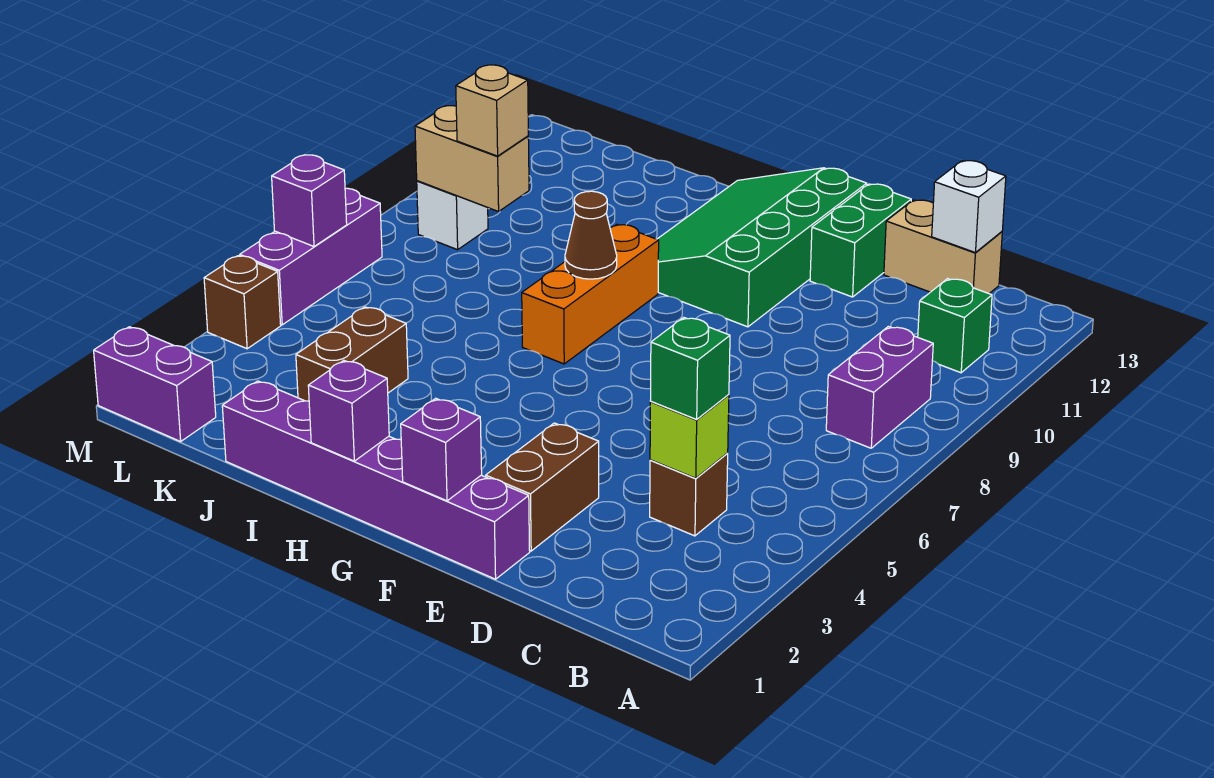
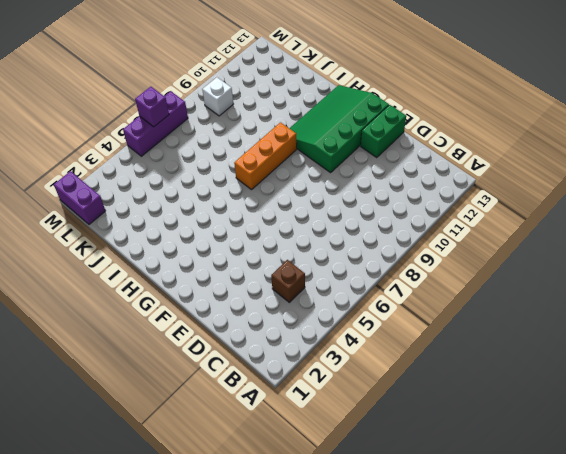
none -> purple brick B8:B9 level 1
none -> green brick B11 level 1
none -> tan brick C13:D13 level 1

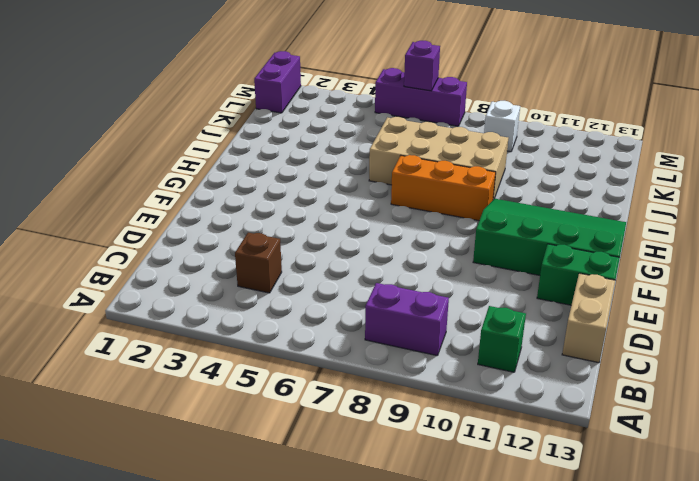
tan brick I6:J9 level 1 -> none
none -> purple brick E1:J1 level 1
none -> brown brick E2:E3 level 1
none -> brown brick J3:J4 level 1

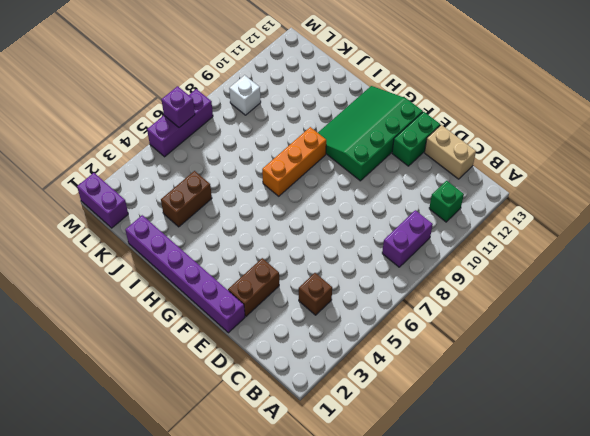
none -> brown brick M4 level 1
none -> lime brick C4 level 2
none -> white brick C13 level 2

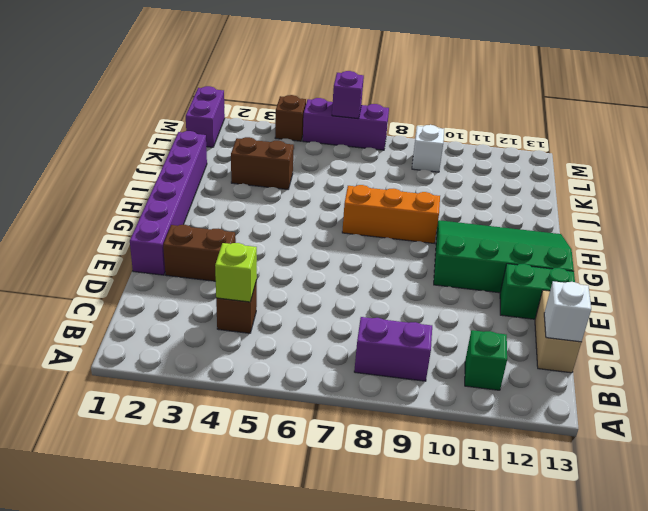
none -> purple brick F1 level 2
none -> purple brick H1 level 2
none -> brown cone H8 level 2

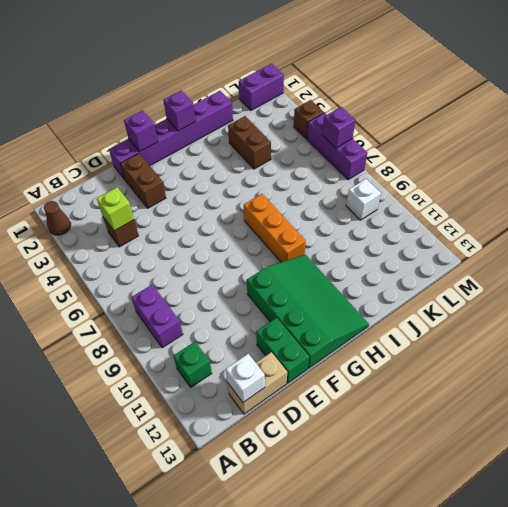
brown cone A2 level 1 -> brown cone H8 level 2
none -> tan brick K9:L9 level 2
none -> green brick C4 level 3
none -> tan brick K9 level 3

